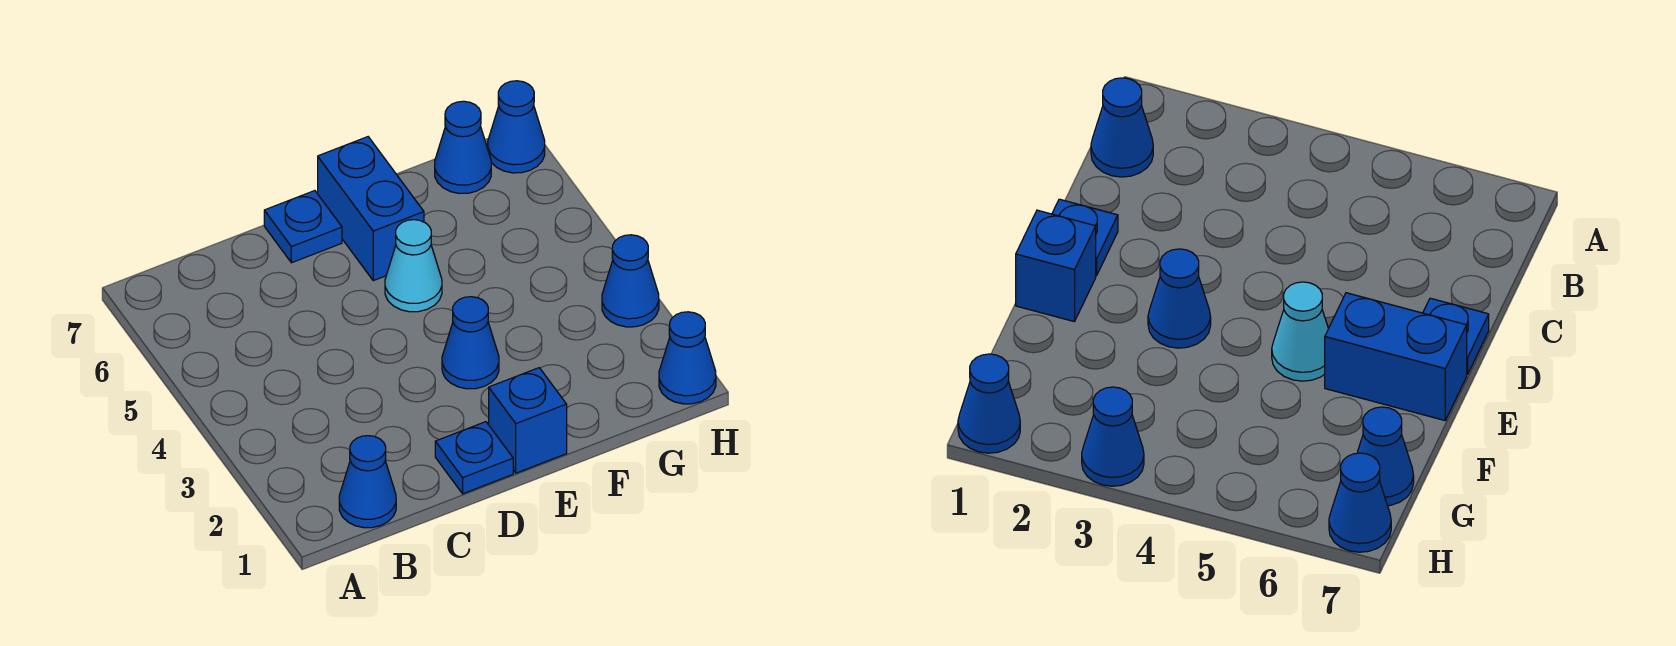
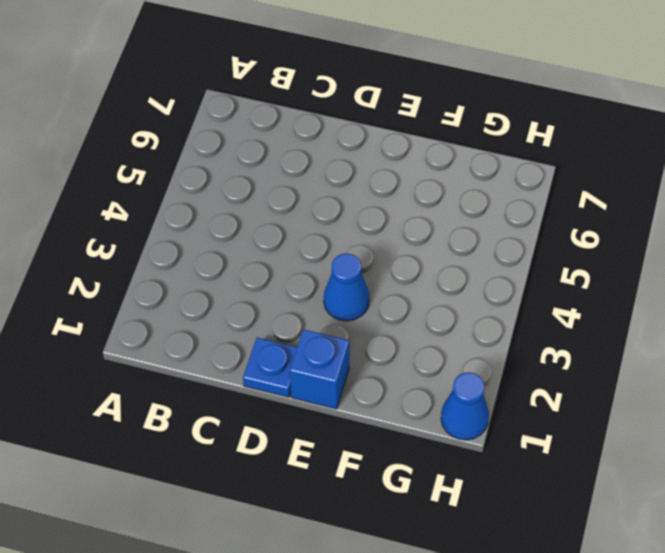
none -> blue cone B1 level 1
none -> blue plate D7 level 1

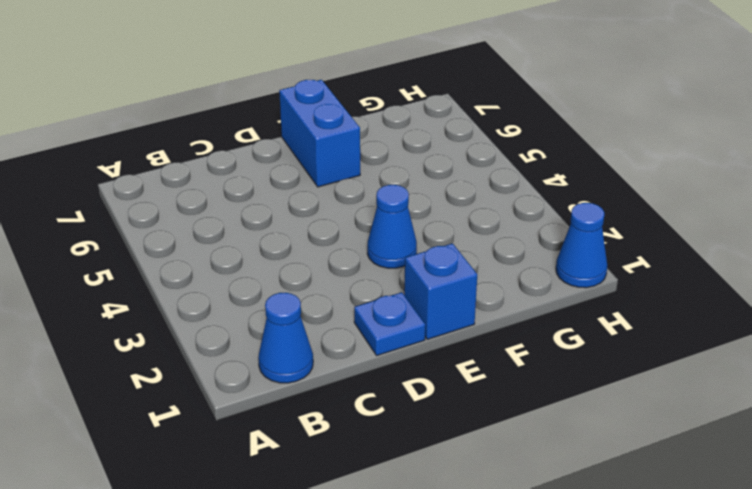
none -> blue plate D7 level 1
none -> cyan cone E5 level 1

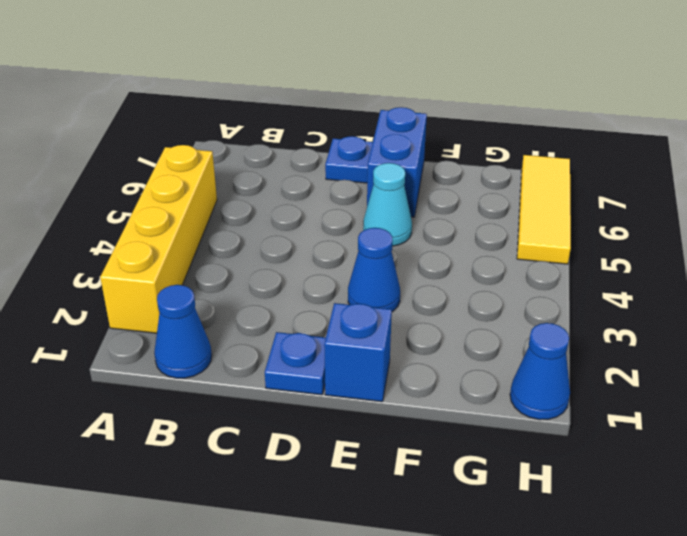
yellow brick A2:A5 level 1 -> none
yellow tile H5:H7 level 1 -> blue cone H7 level 1
none -> blue cone G7 level 1
none -> blue cone H3 level 1

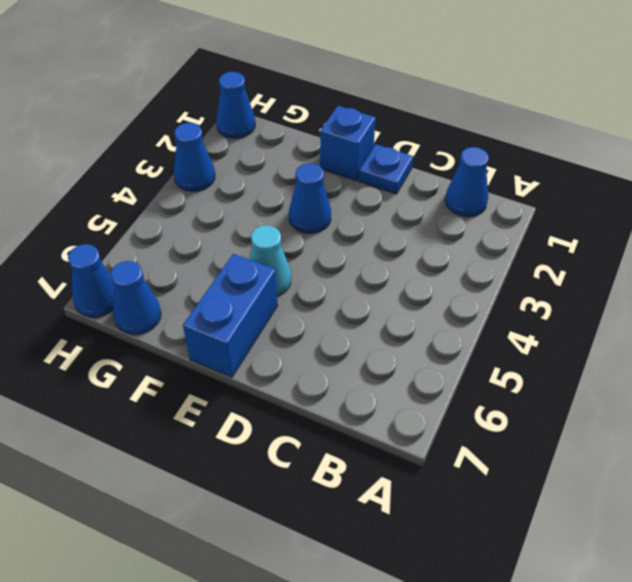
none -> blue plate D7 level 1

